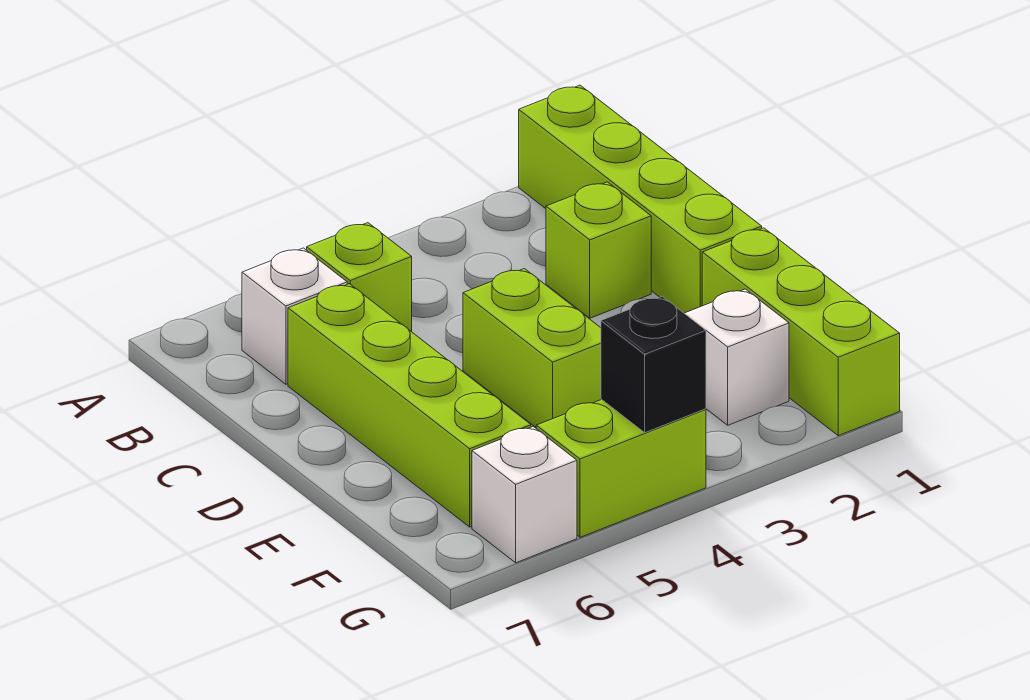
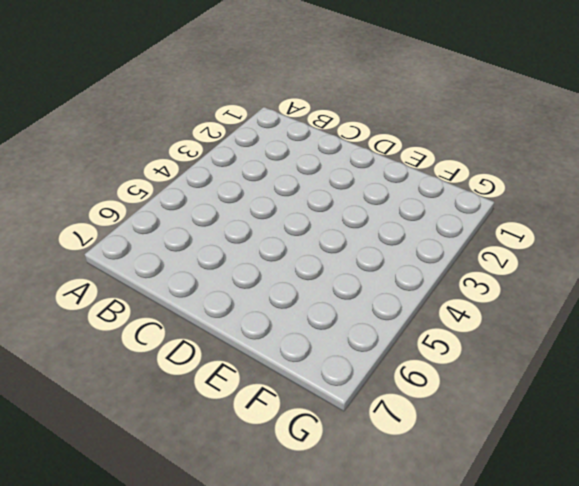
none -> lime brick A1:D1 level 1
none -> lime brick B5 level 1

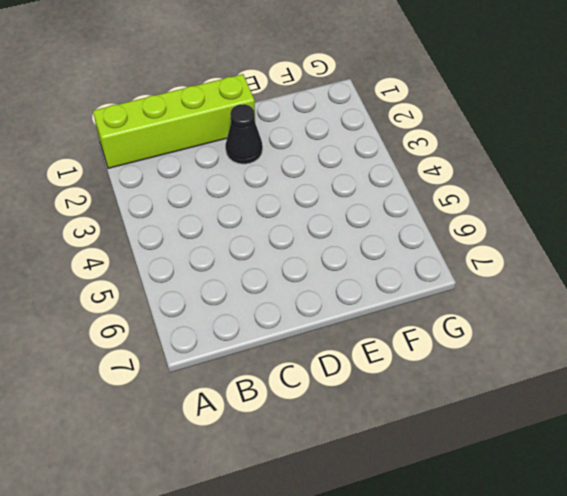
black cone D2 level 1 -> none
none -> lime brick B5 level 1
none -> white brick B6 level 1

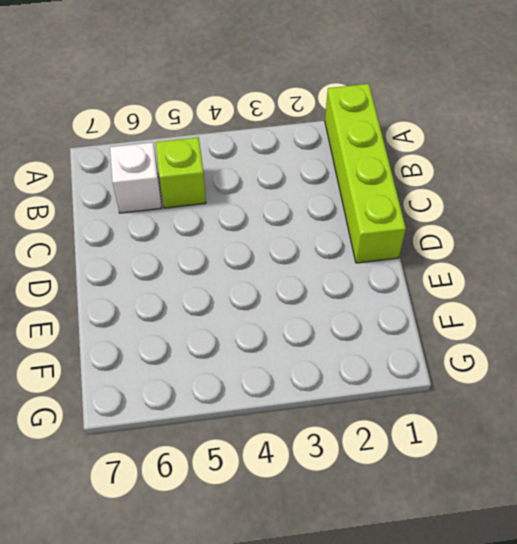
none -> lime brick C2 level 1
none -> lime brick C6:F6 level 1

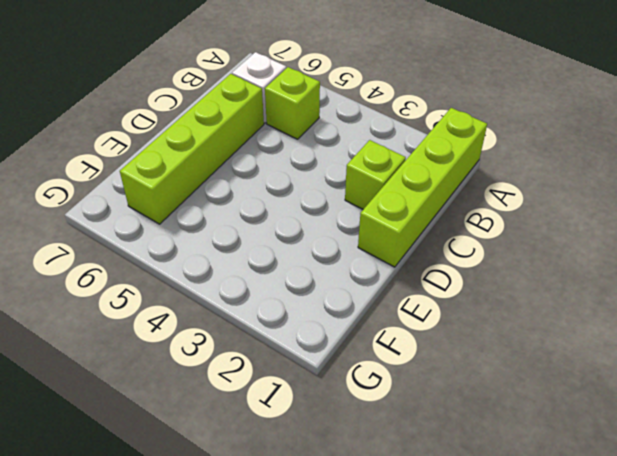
none -> lime brick D4:E4 level 1
none -> lime brick E1:G1 level 1

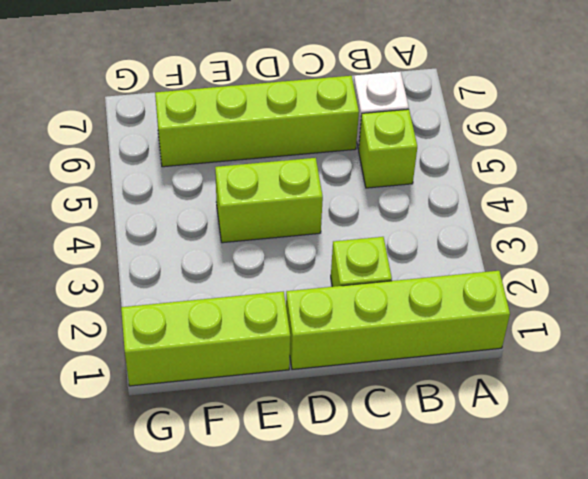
none -> white brick F2 level 1
none -> lime brick G4:G5 level 1

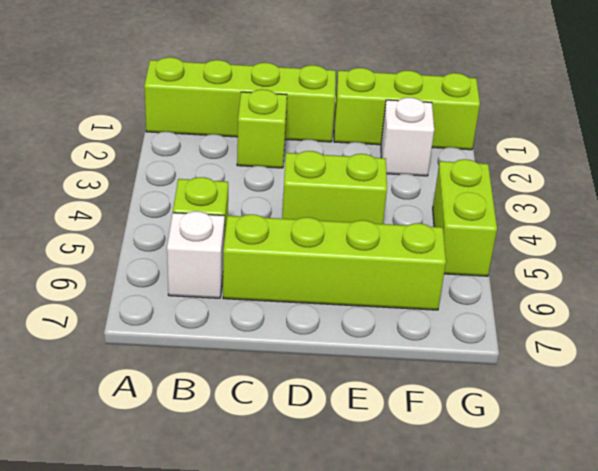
none -> white brick G6 level 1
none -> black brick G4 level 2

